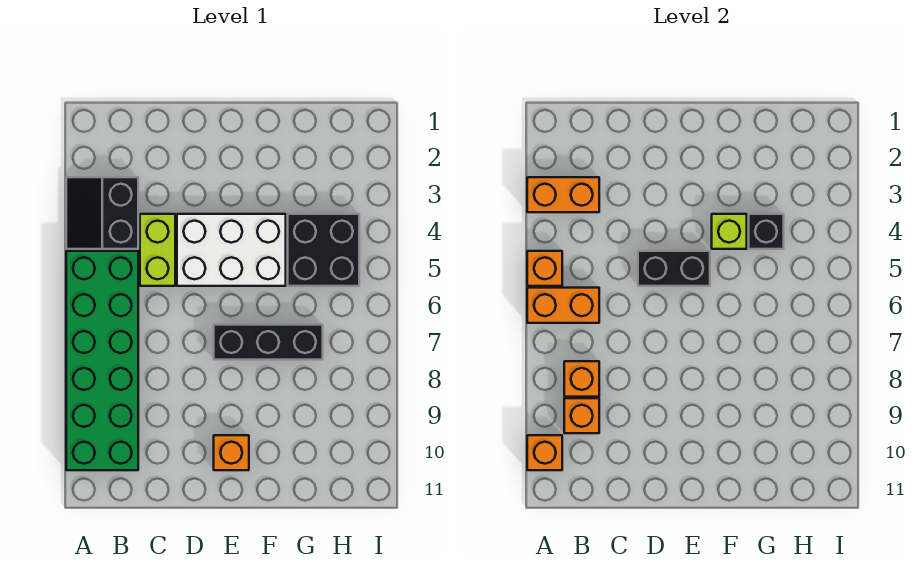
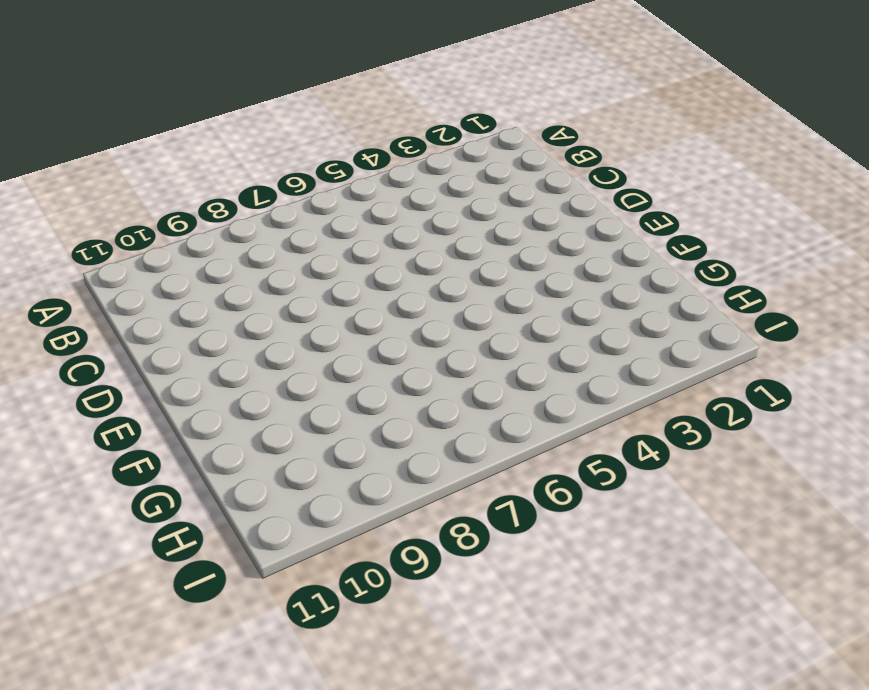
none -> black slope A3:B4 level 1 top B
none -> green brick A5:B10 level 1
none -> lime brick C4:C5 level 1

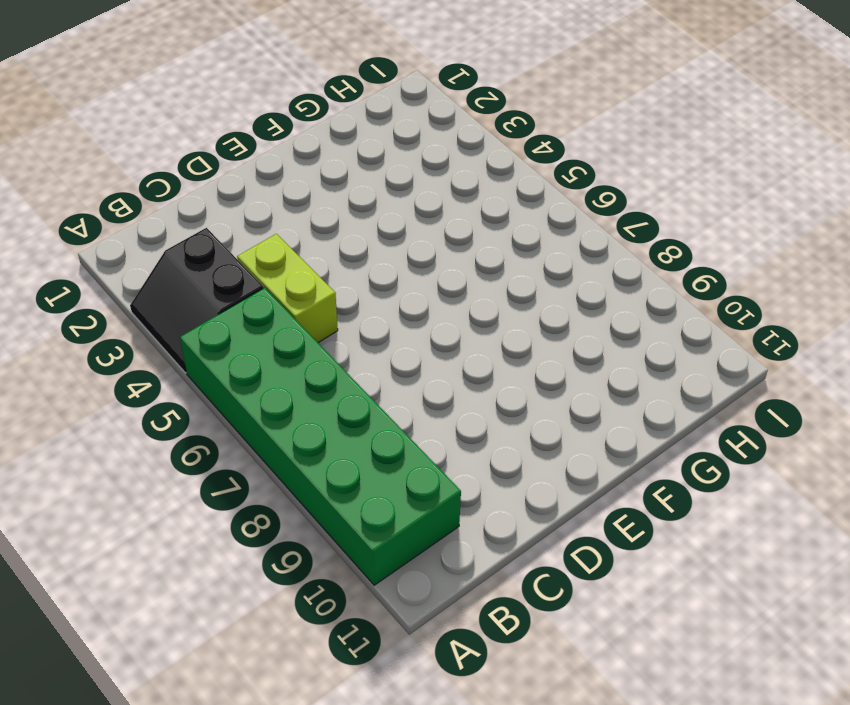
none -> white brick D4:F5 level 1
none -> black brick E7:G7 level 1
none -> orange brick E10 level 1

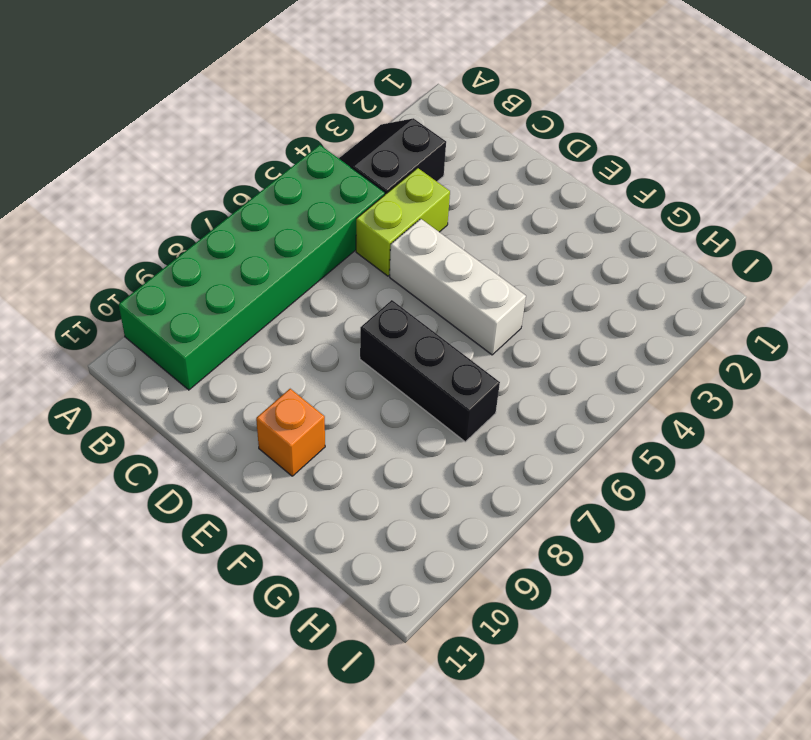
white brick D5:F5 level 1 -> white brick D4:F5 level 1
none -> black brick G4:H5 level 1
none -> orange brick A3:B3 level 2
none -> orange brick A5 level 2

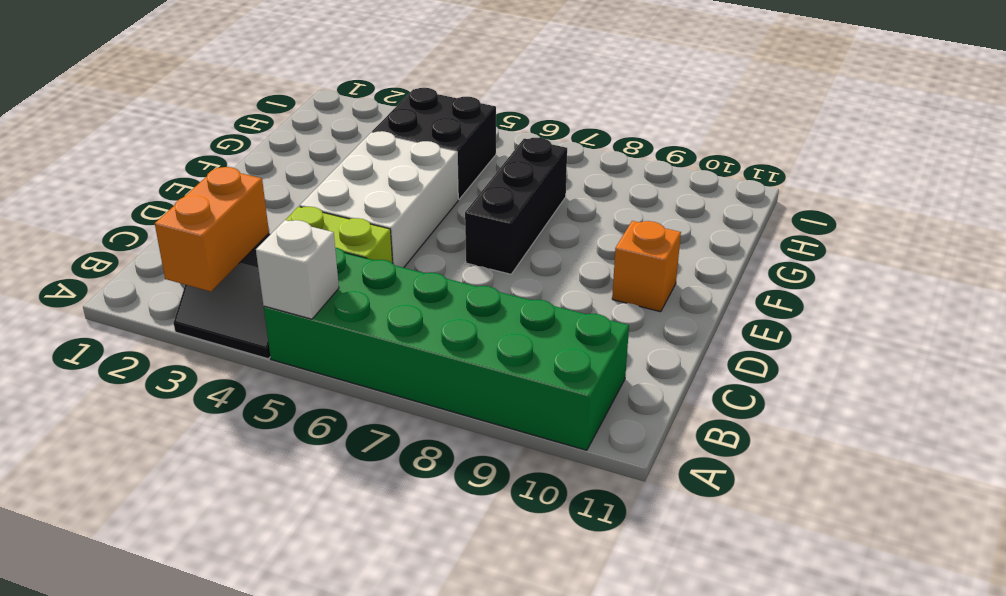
white brick A5 level 2 -> orange brick A5 level 2
none -> orange brick A6:B6 level 2
none -> orange brick A10 level 2
none -> orange brick B8 level 2

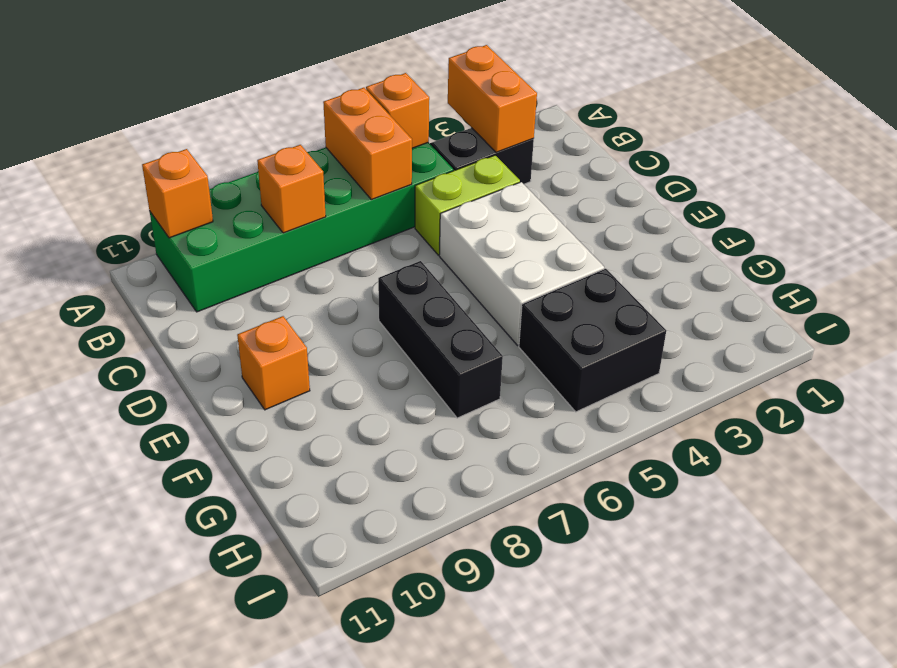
none -> orange brick B9 level 2
none -> black brick D5:E5 level 2
none -> lime brick F4 level 2

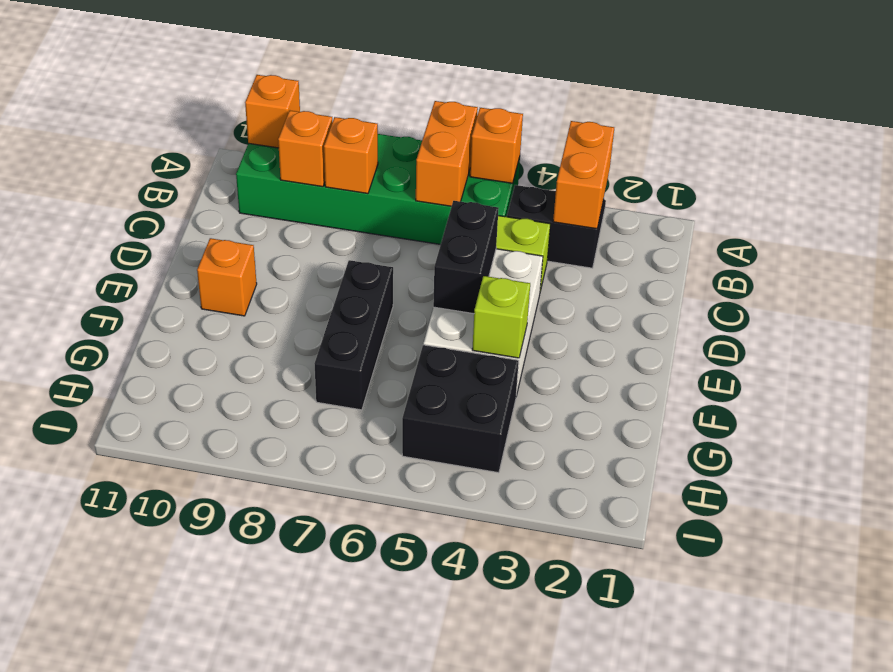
none -> black brick G4 level 2

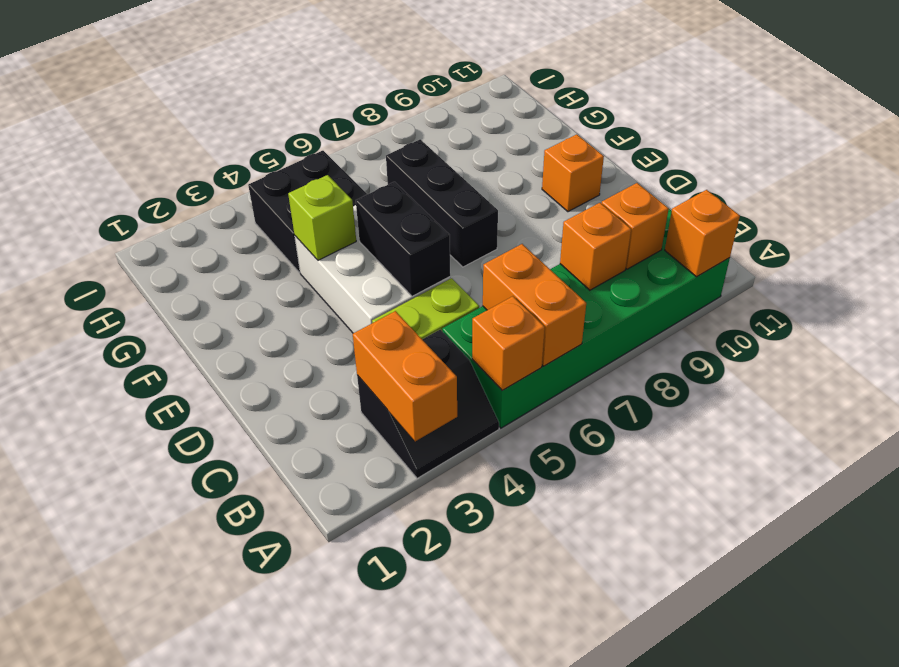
none -> black brick G4 level 2

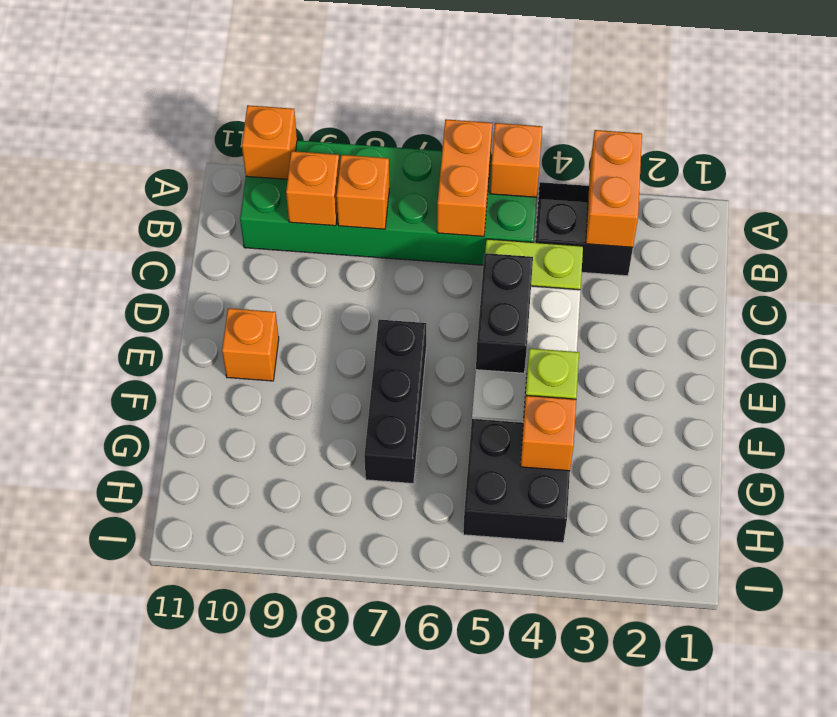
orange brick G4 level 2 -> black brick G4 level 2

